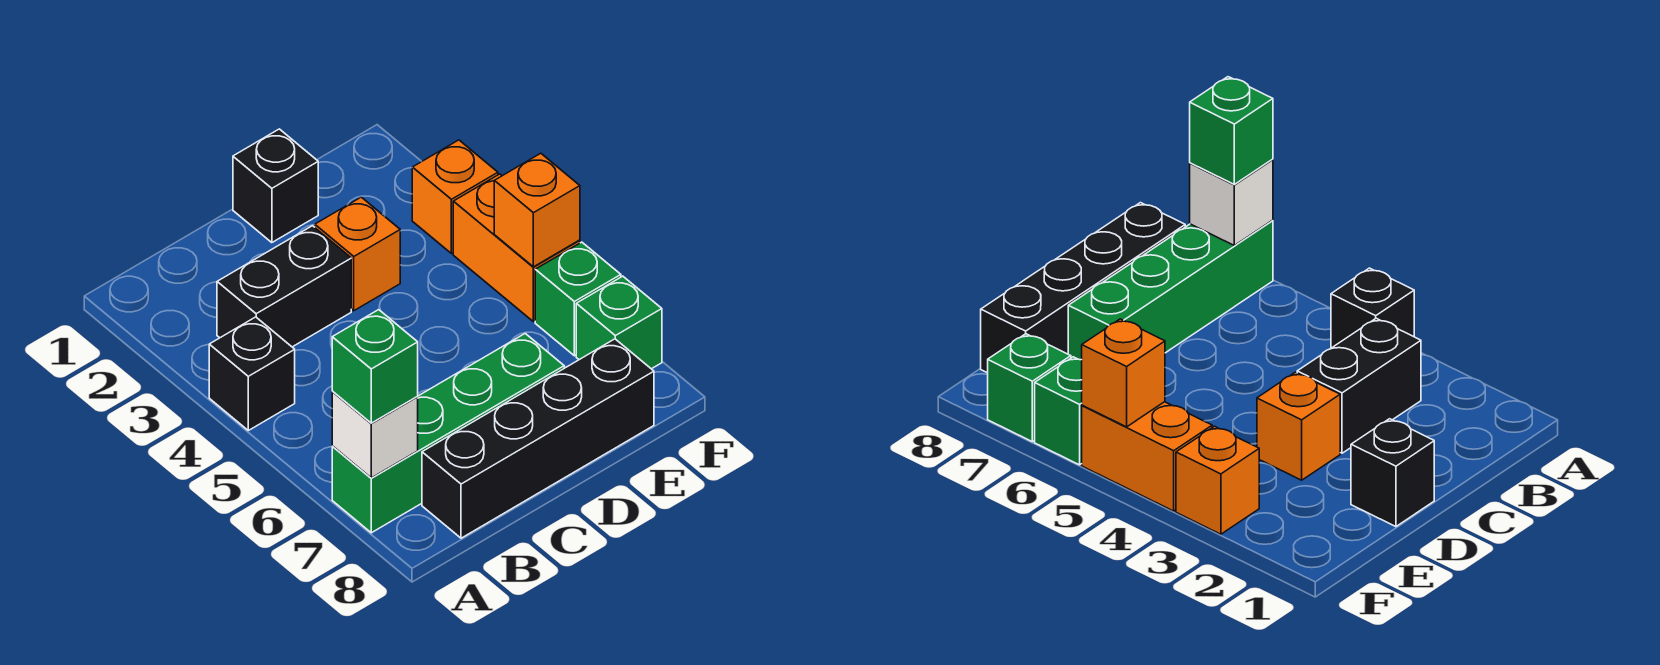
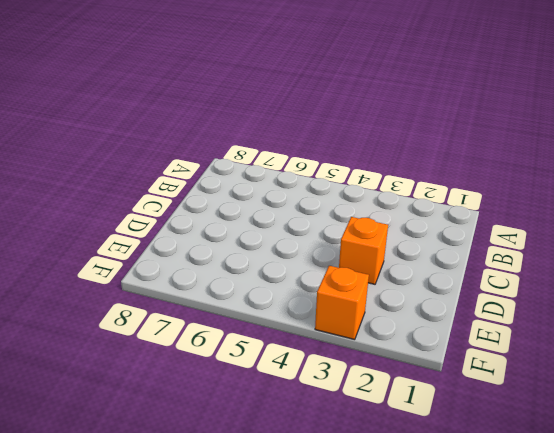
none -> black brick A4 level 1
none -> green brick A7:D7 level 1
none -> black brick B3:C3 level 1

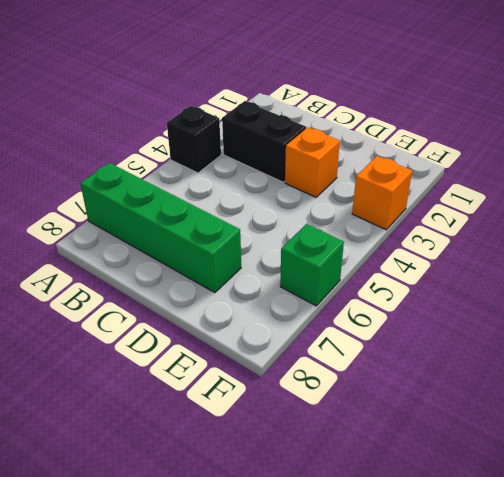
none -> black brick B8:E8 level 1
none -> black brick D1 level 1
none -> orange brick F4:F5 level 1

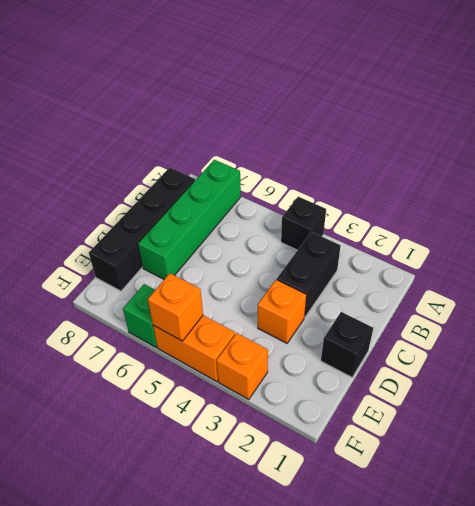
none -> green brick F7 level 1
none -> white brick A7 level 2
none -> green brick A7 level 3

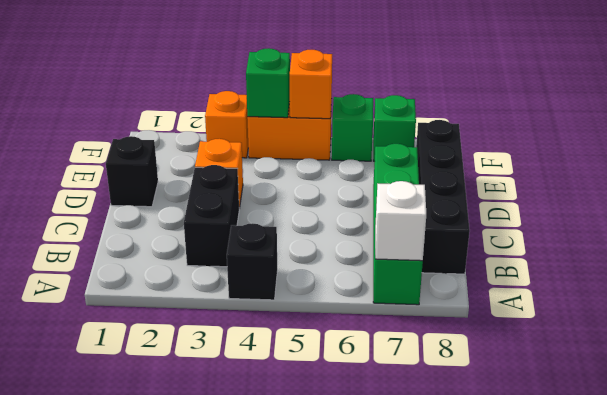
green brick F4 level 2 -> green brick A7 level 3

